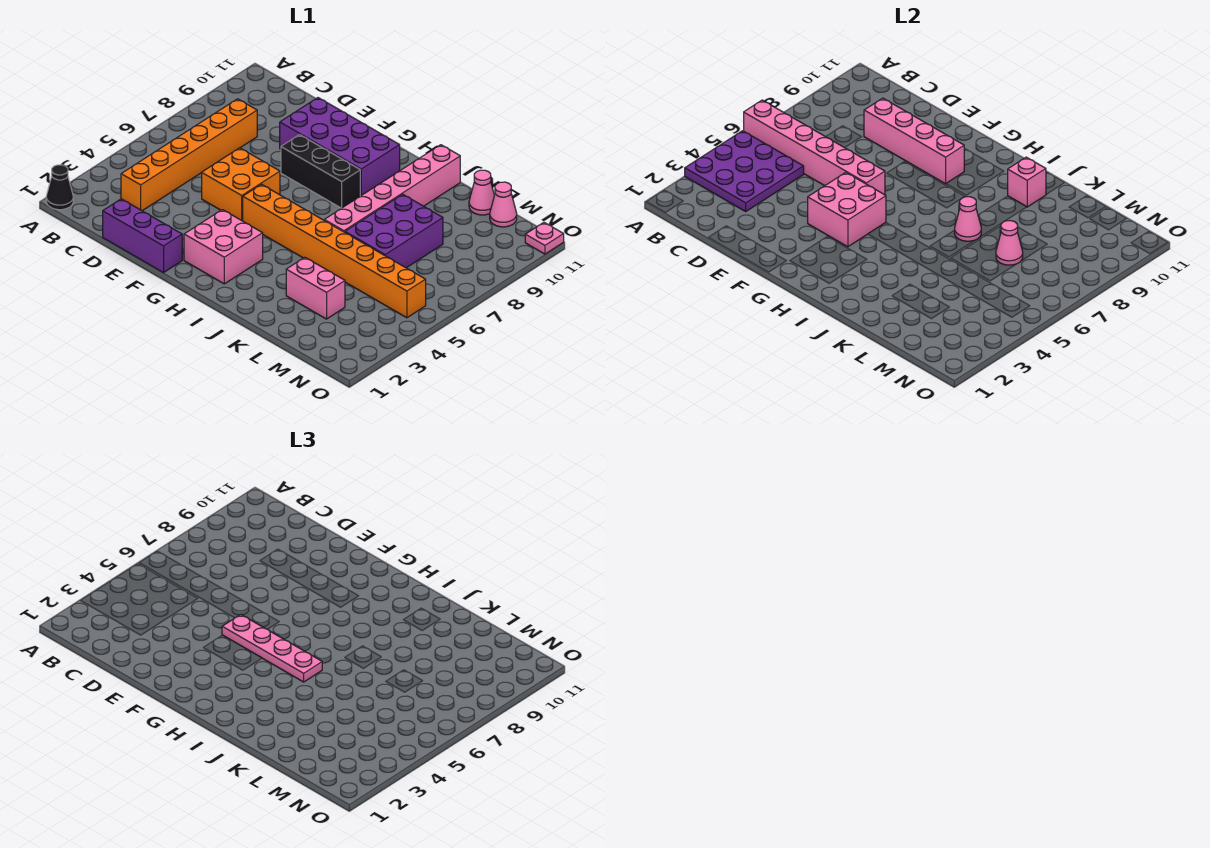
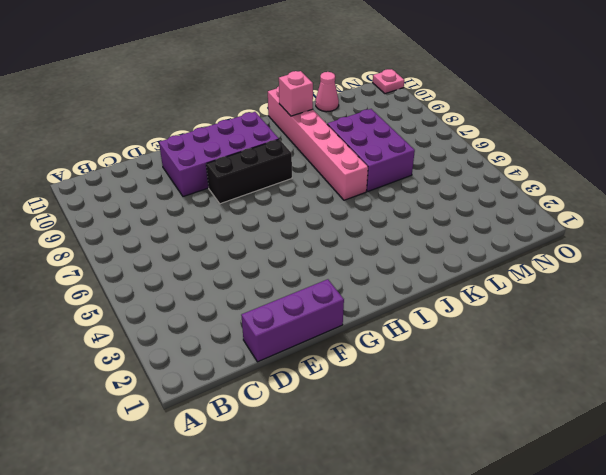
none -> black cone A1 level 1
none -> orange brick C3:C8 level 1
none -> orange brick E5:F6 level 1

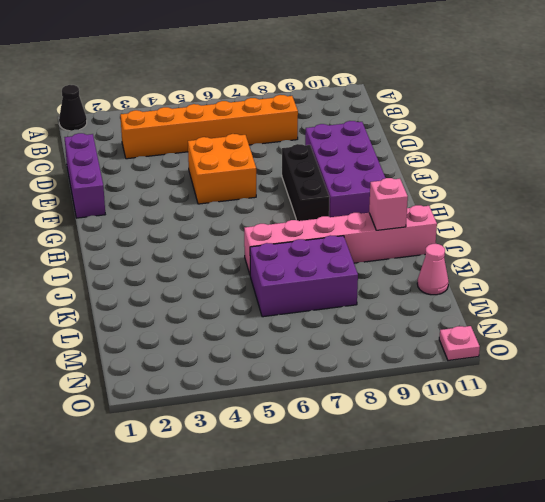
none -> pink brick G2:H3 level 1
none -> orange brick G5:N5 level 1
none -> pink brick K3:L3 level 1

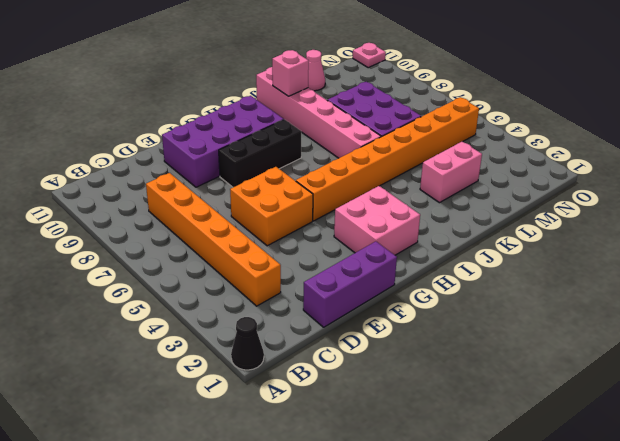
none -> pink cone M11 level 1
none -> purple plate A3:C5 level 2
none -> pink brick A6:F6 level 2

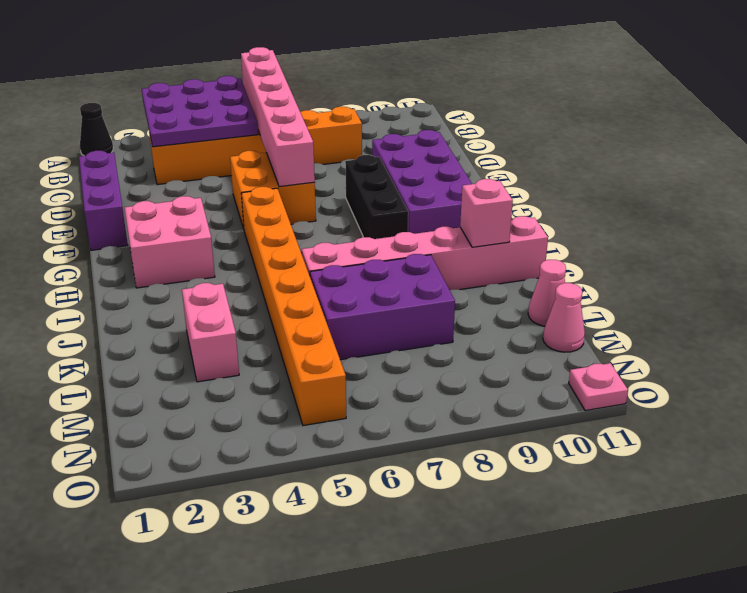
none -> pink brick D9:G9 level 2
none -> pink brick F4:G5 level 2
none -> pink cone J7 level 2

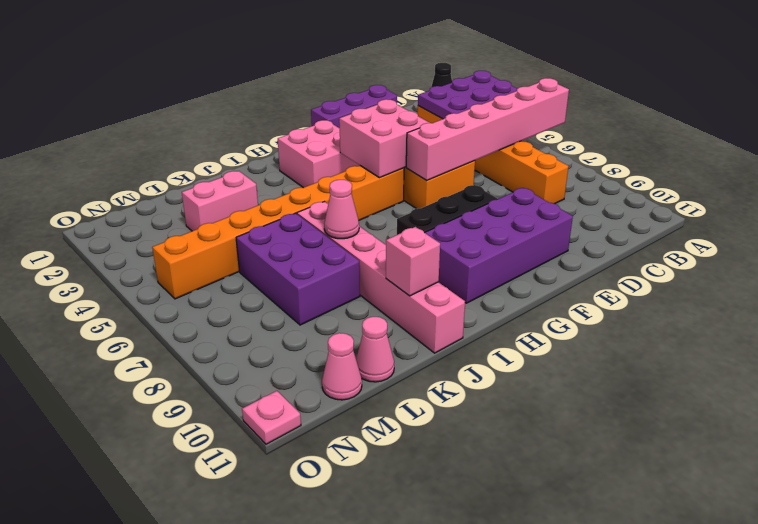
none -> pink brick D9:G9 level 2
none -> pink cone L7 level 2
none -> pink plate F5:I5 level 3

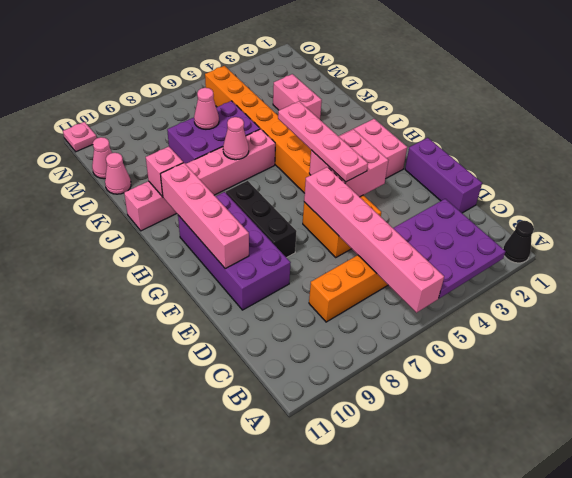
pink brick F10:I10 level 2 -> pink brick D9:G9 level 2

